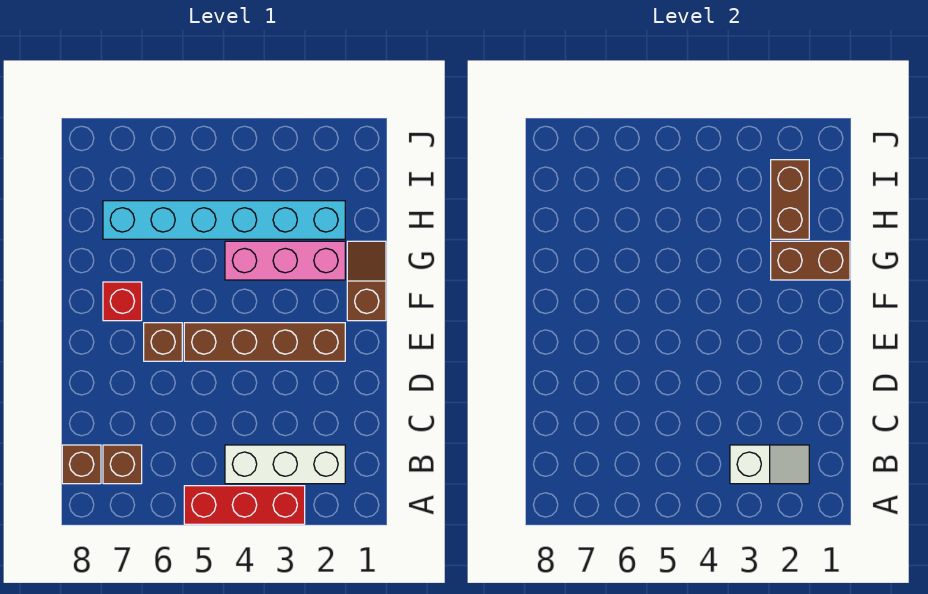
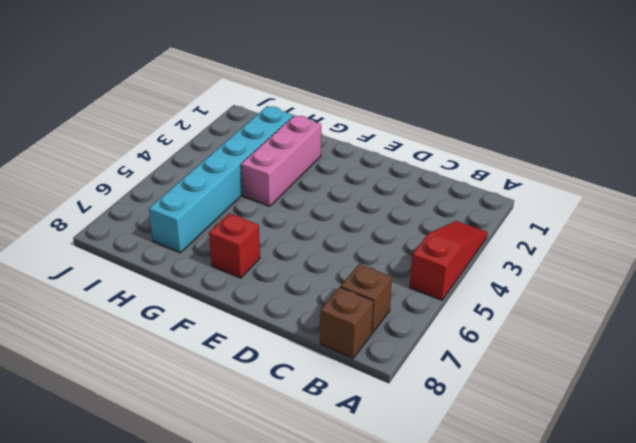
red slope A3:A5 level 1 top 5 -> red brick A3:A5 level 1
none -> white brick B2:B4 level 1
none -> brown brick E2:E5 level 1
none -> brown brick E6 level 1

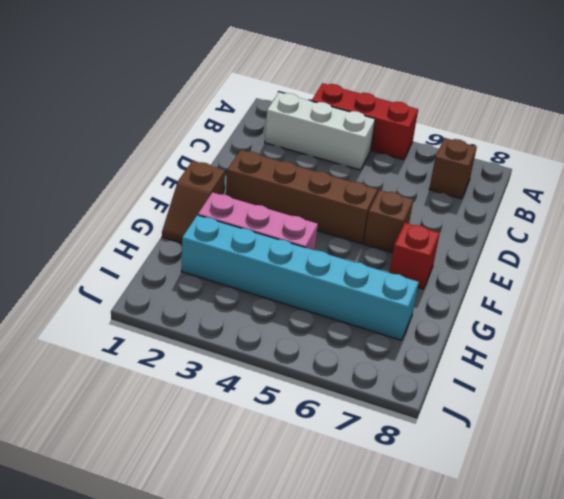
none -> brown brick B8 level 1
none -> white slope B2:B3 level 2 top 3
none -> brown brick G1:G2 level 2

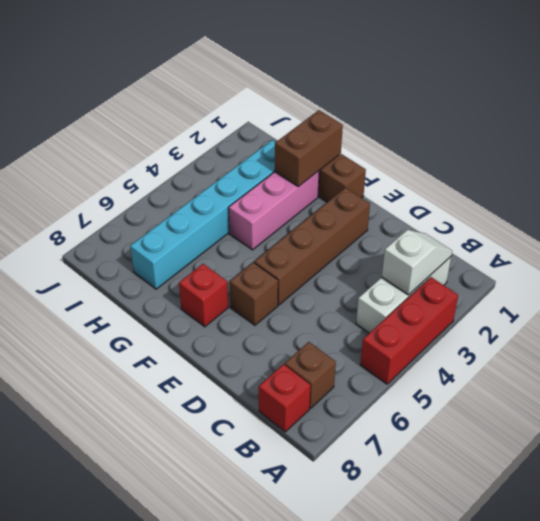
red brick B8 level 1 -> brown brick B8 level 1
none -> brown brick H2:I2 level 2

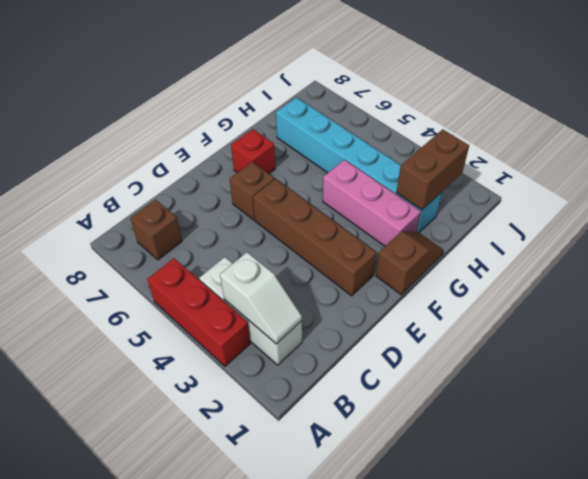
none -> brown brick B8 level 1
none -> brown brick G1:G2 level 2

